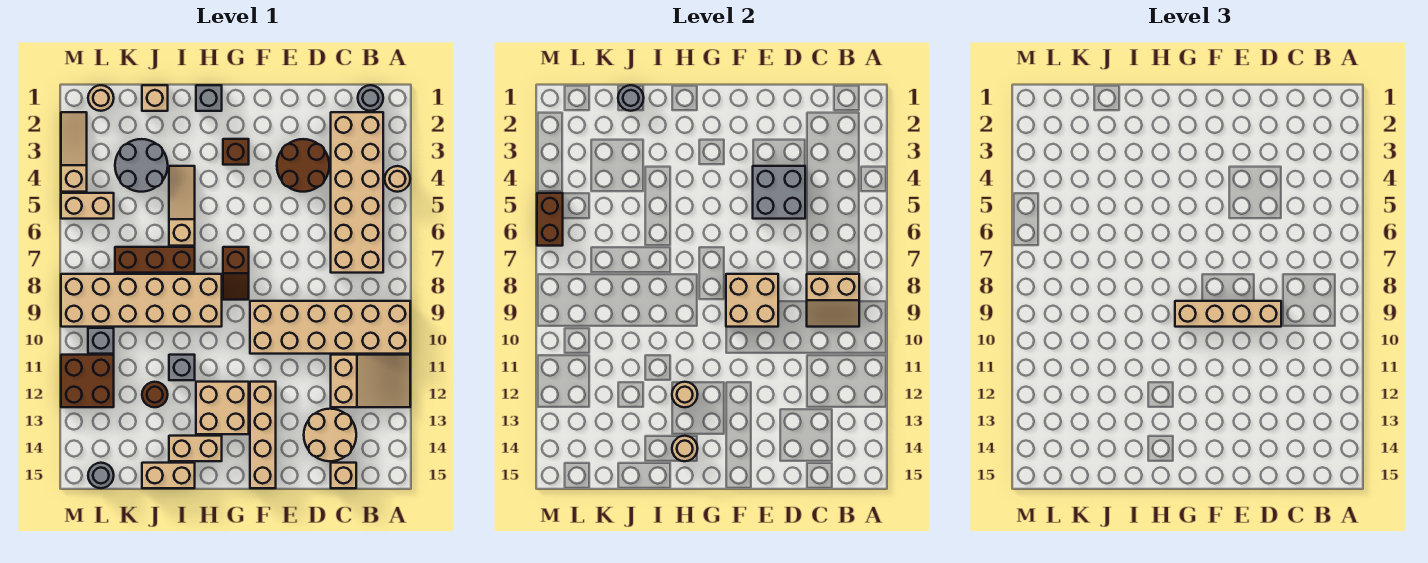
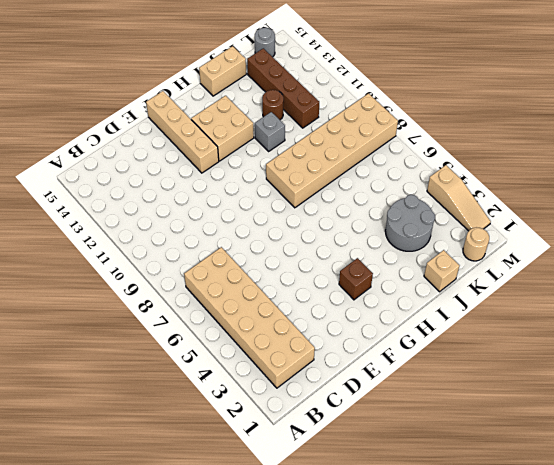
brown brick K11:K14 level 1 -> none
none -> tan round brick A4 level 1
none -> tan brick A9:F10 level 1
none -> tan slope A11:C12 level 1 top C
none -> grey round brick B1 level 1

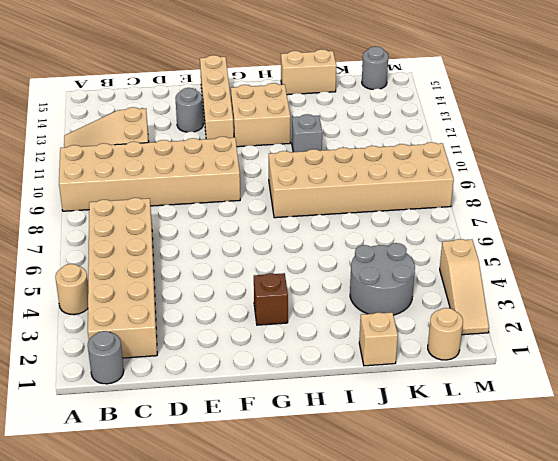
grey round brick E13 level 1 -> grey round brick J1 level 2
none -> tan round brick C13:D14 level 1
none -> tan brick C15 level 1
none -> brown round brick D3:E4 level 1
none -> brown slope G7:G8 level 1 top 7

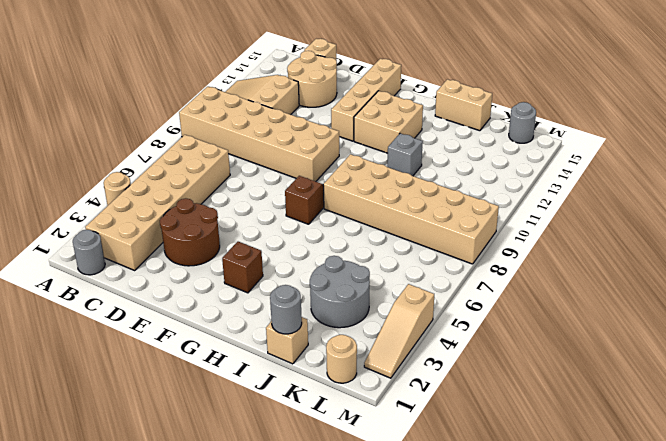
none -> grey brick H1 level 1
none -> tan brick H14:I14 level 1
none -> tan slope I4:I6 level 1 top 6
none -> brown brick I7:K7 level 1

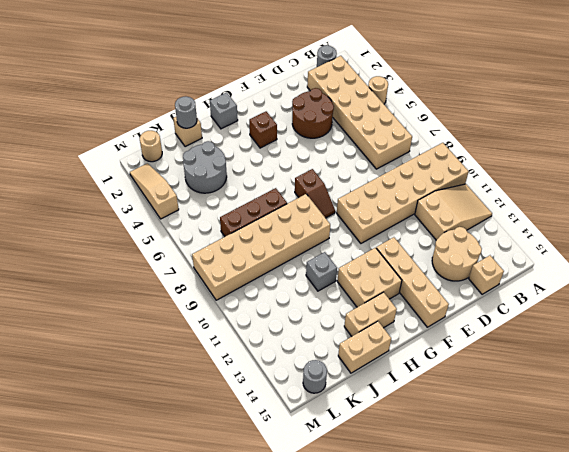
none -> tan slope I4:I6 level 1 top 6
none -> brown round brick J12 level 1
none -> tan brick L5:M5 level 1
none -> grey brick L10 level 1

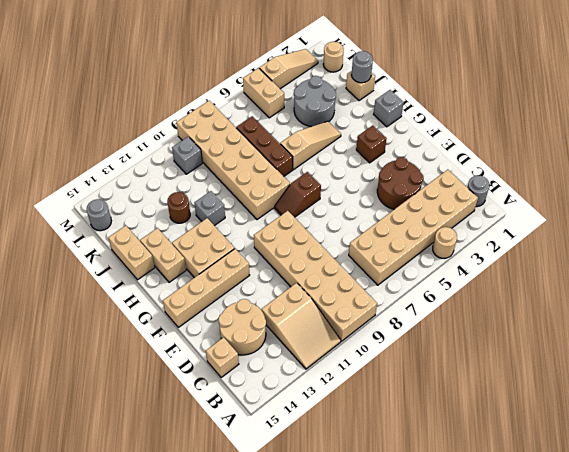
none -> brown brick L11:M12 level 1
none -> tan slope B8:C9 level 2 top 8
none -> grey brick D4:E5 level 2
none -> tan brick E8:F9 level 2

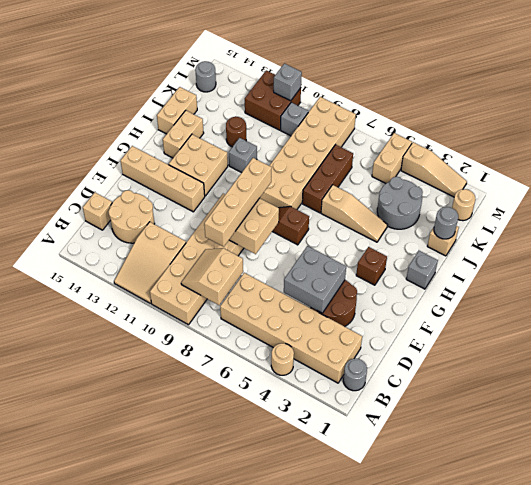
grey brick M11 level 2 -> none
none -> tan round brick H12 level 2
none -> tan round brick H14 level 2
none -> brown brick M5:M6 level 2

